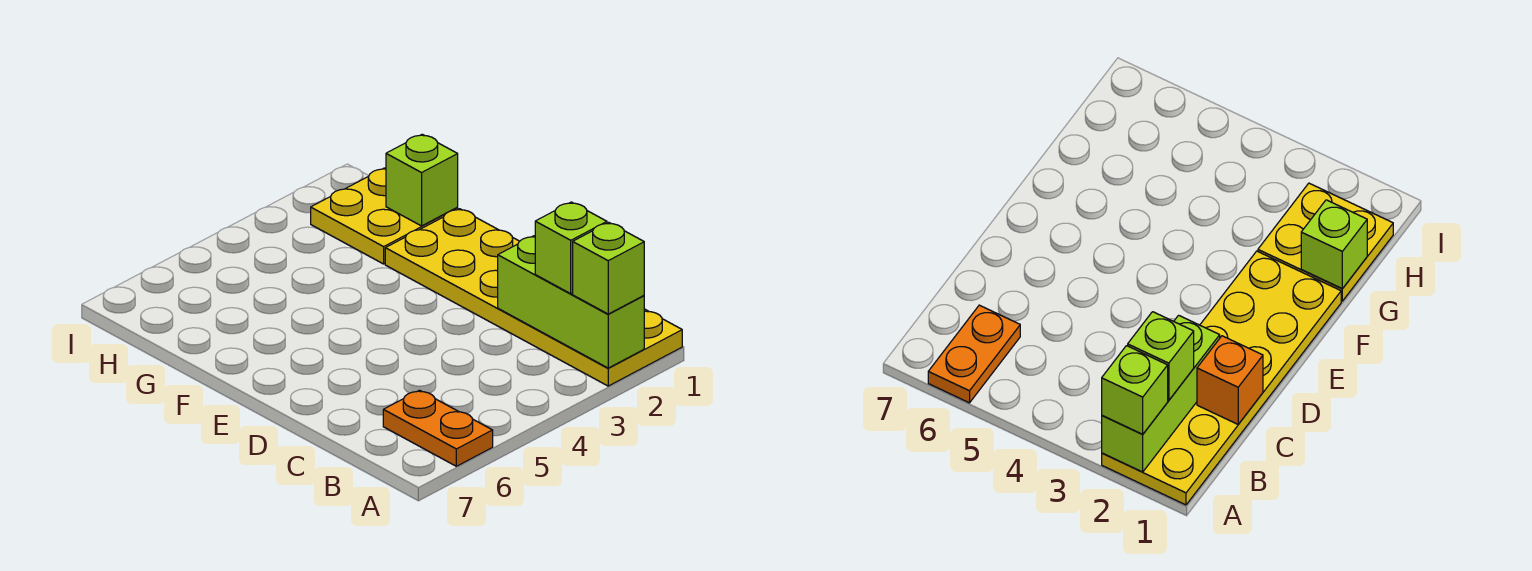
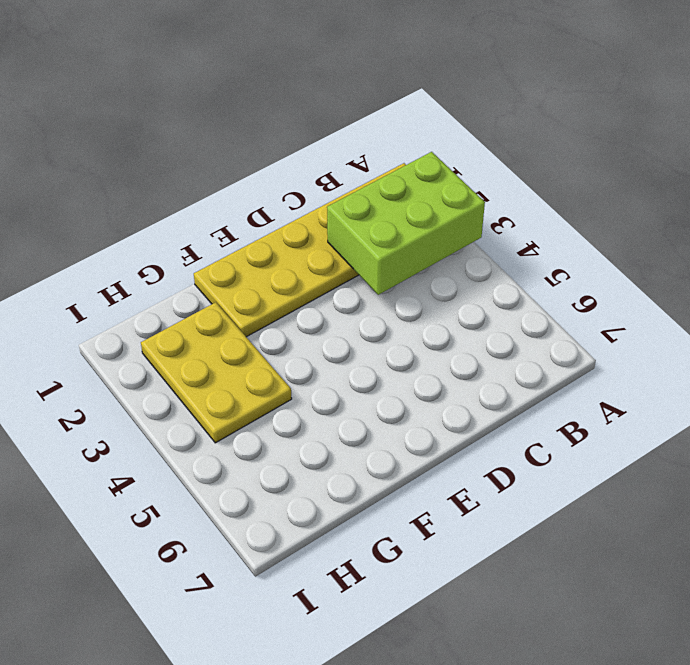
lime brick A2:C3 level 2 -> lime brick A2:C2 level 2
yellow plate G2:H4 level 1 -> yellow plate G1:H2 level 1
none -> orange plate A6:B6 level 1
none -> orange brick C1 level 2

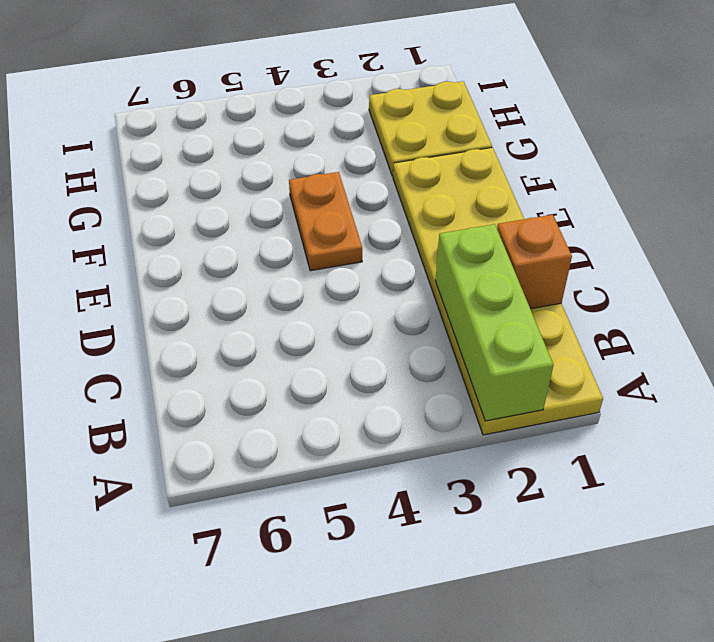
orange plate E4:F4 level 1 -> orange plate A6:B6 level 1
none -> lime brick G1 level 2
none -> lime brick A2 level 3

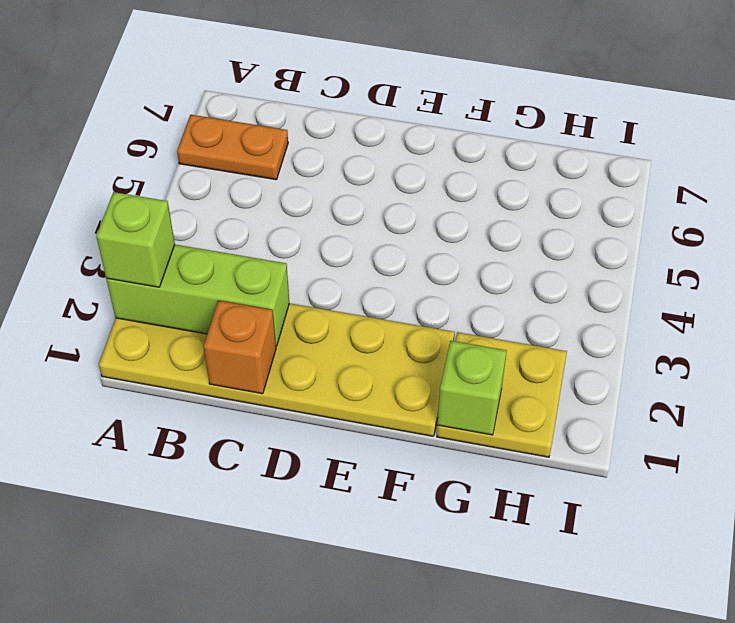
none -> lime brick B2 level 3

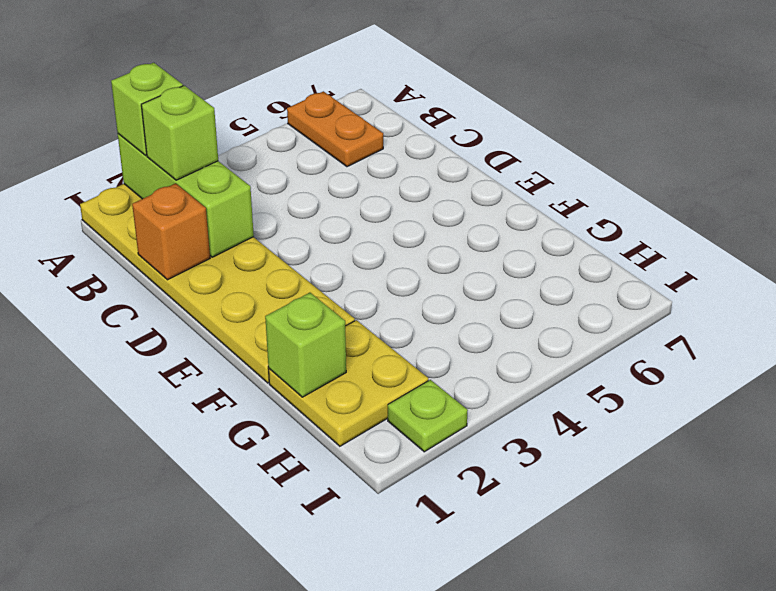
lime plate I2 level 1 -> none

